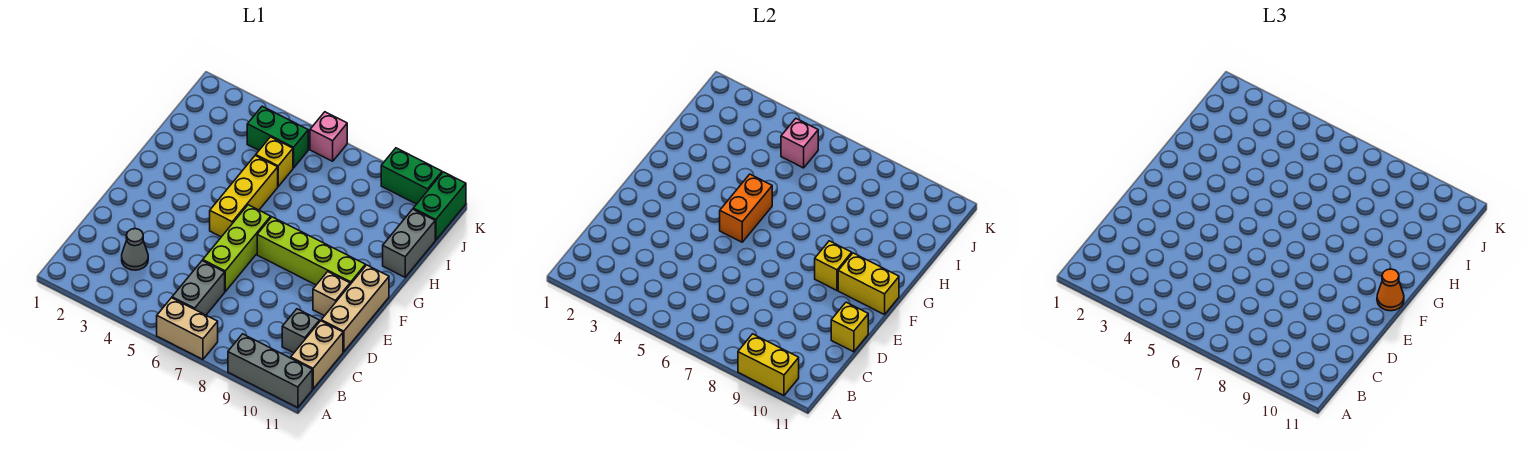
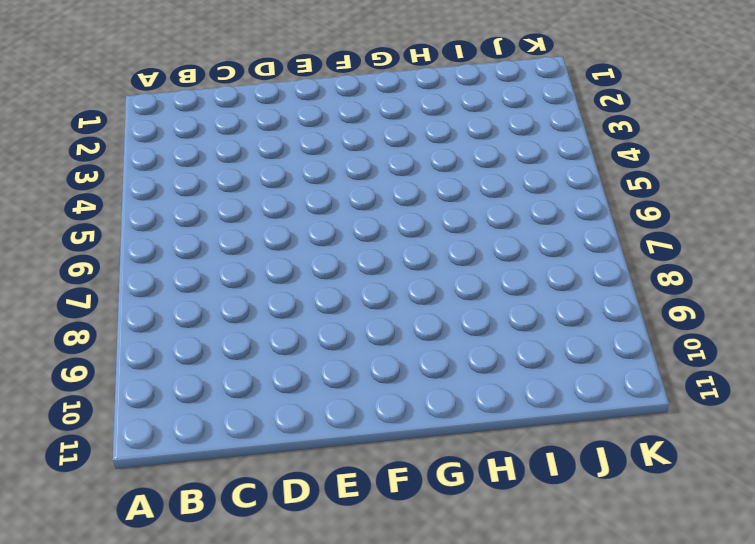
none -> tan brick A6:A7 level 1
none -> grey brick A9:A11 level 1
none -> grey brick B6:C6 level 1

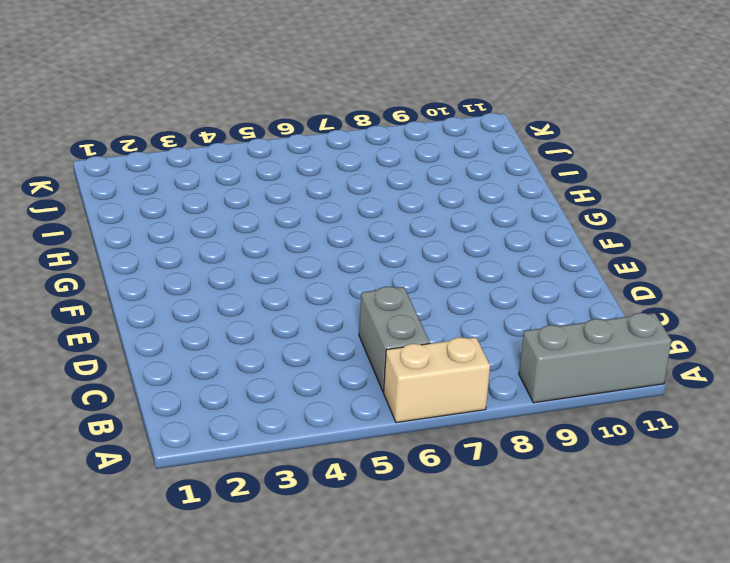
none -> tan brick B11:C11 level 1
none -> grey cone C3 level 1
none -> grey brick C10 level 1

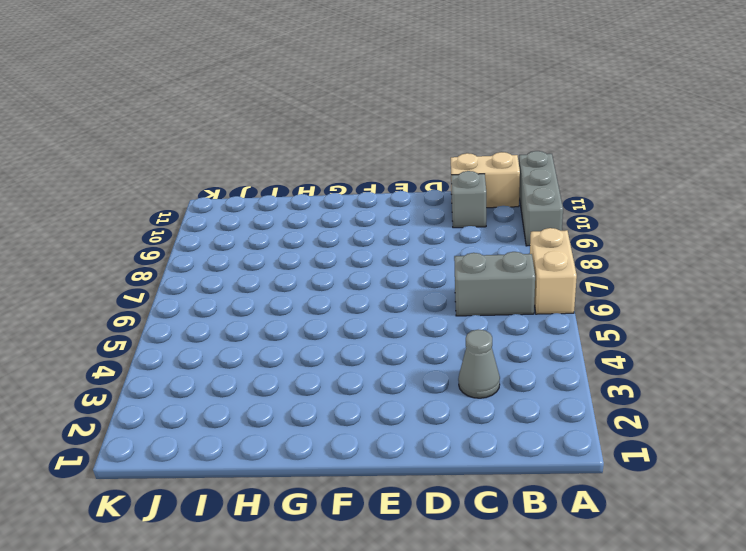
none -> lime brick D6:F6 level 1
none -> tan brick D11:F11 level 1
none -> tan brick E10 level 1

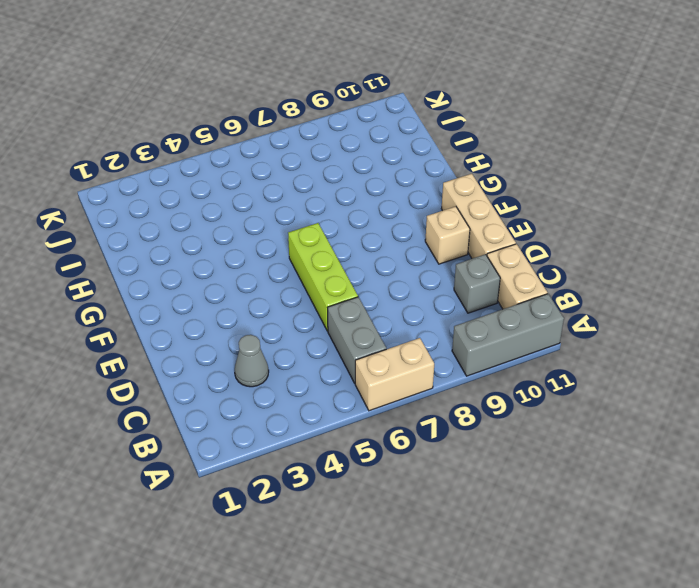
none -> yellow brick F5:H5 level 1
none -> lime brick F7:F10 level 1
none -> grey brick H11:I11 level 1

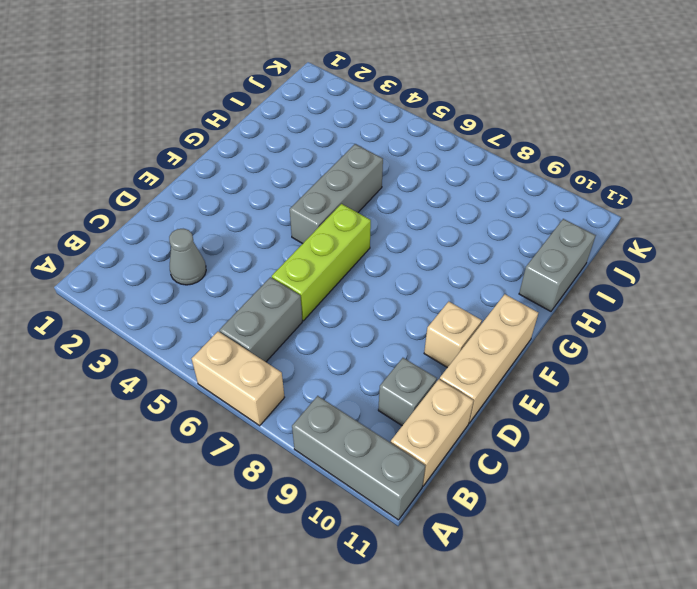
grey brick F5:H5 level 1 -> yellow brick F5:H5 level 1
none -> lime brick F7:F10 level 1
none -> yellow brick I5 level 1
none -> green brick J4:J5 level 1

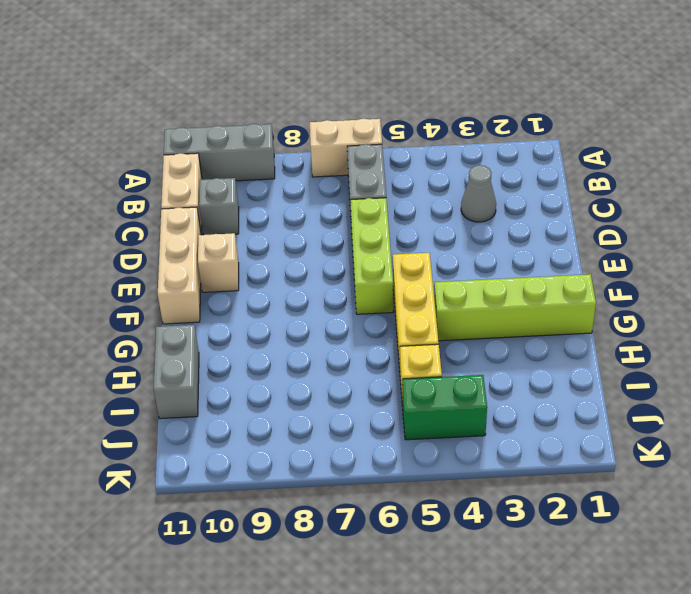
lime brick G1:G4 level 1 -> lime brick F7:F10 level 1
none -> green brick J11:K11 level 1
none -> pink brick K6 level 1
none -> green brick K9:K10 level 1

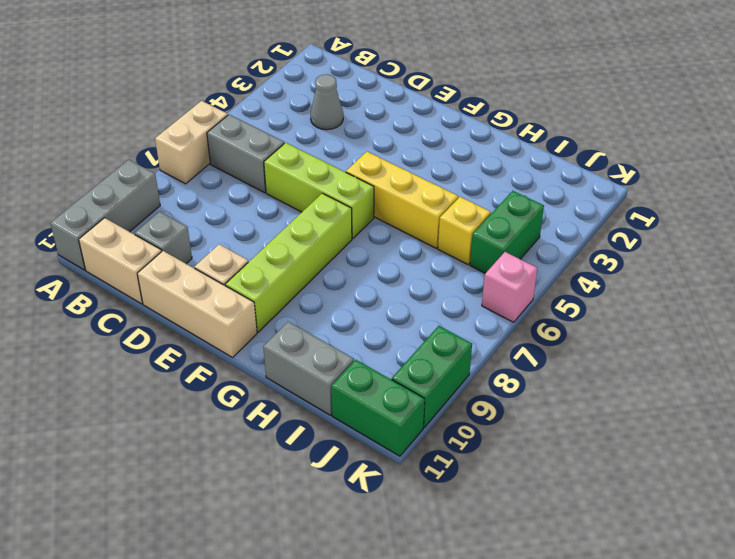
none -> yellow brick A9:A10 level 2
none -> yellow brick D11 level 2
none -> orange brick F5:G5 level 2

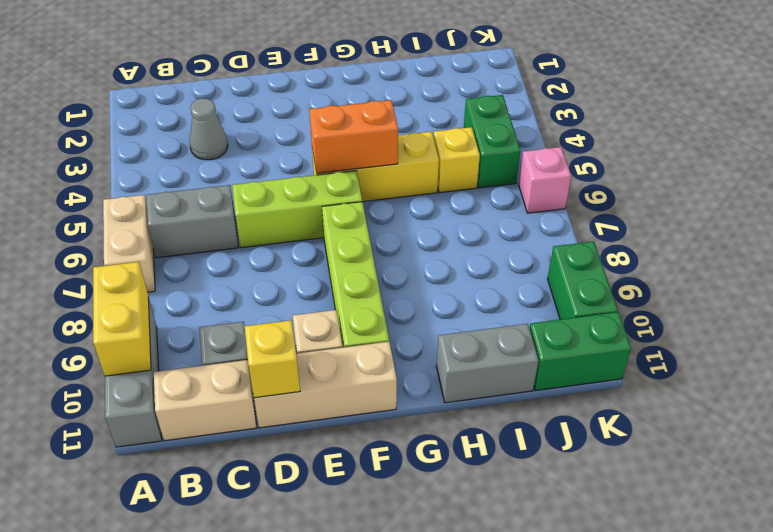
none -> yellow brick F9 level 2
none -> yellow brick F10:F11 level 2
none -> pink brick J5 level 2

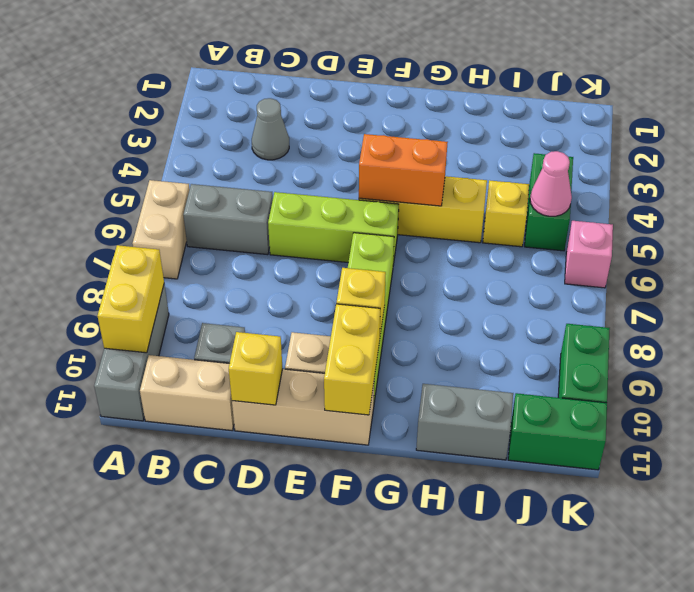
pink cone J5 level 2 -> pink brick J5 level 2
none -> orange cone F11 level 3

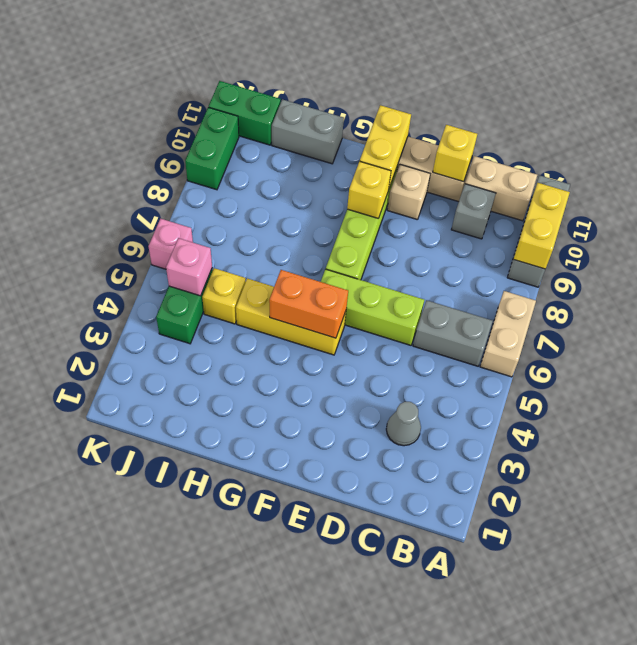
none -> orange cone F11 level 3

